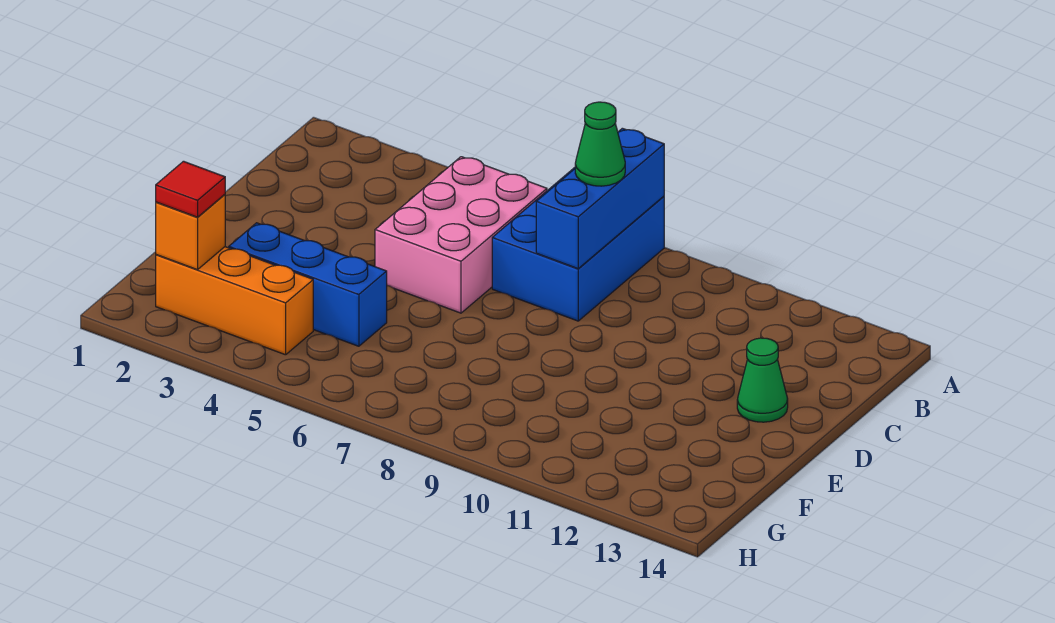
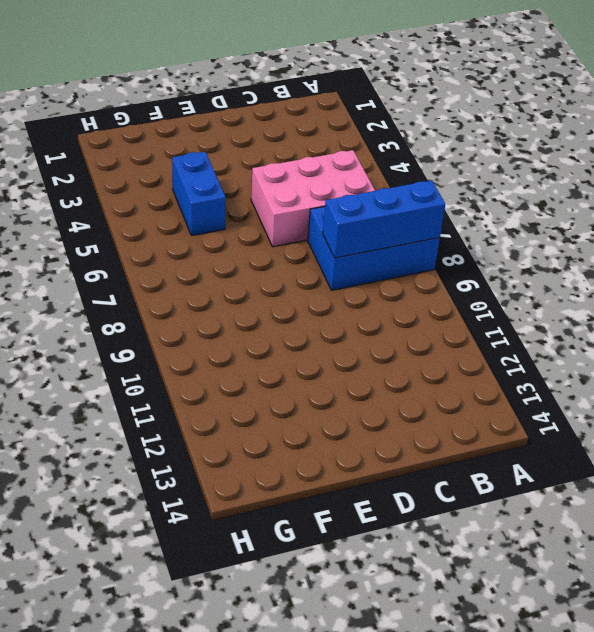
blue brick F4:F5 level 1 -> blue brick F3:F5 level 1
none -> green cone D13 level 1
none -> orange brick G2:G4 level 1

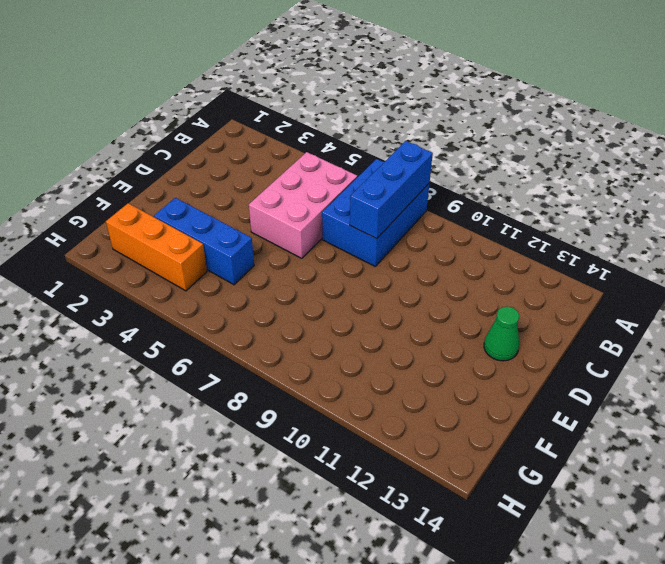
none -> orange brick G2 level 2
none -> green cone B8 level 3

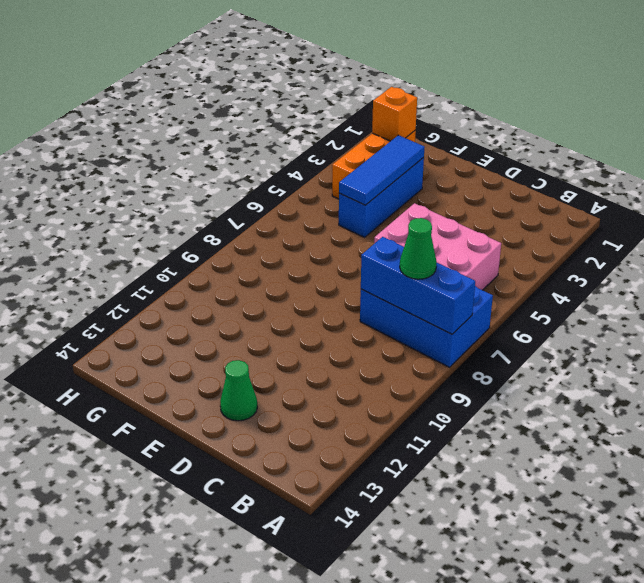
blue tile F3:F5 level 2 -> none
none -> red tile G2 level 3

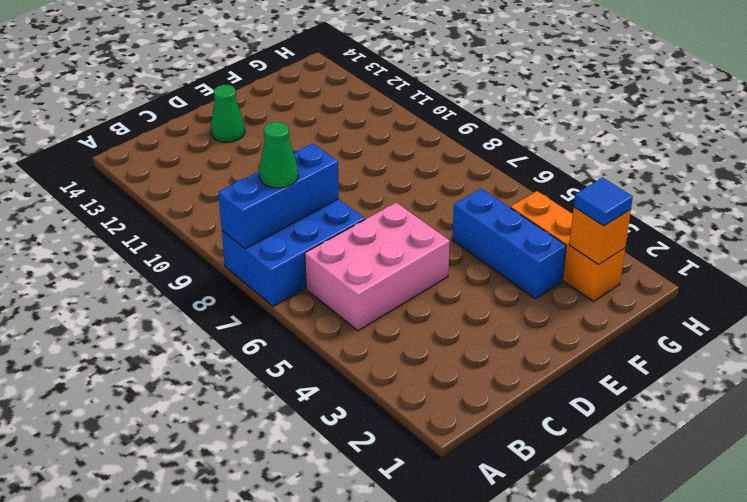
blue tile G2 level 3 -> red tile G2 level 3

